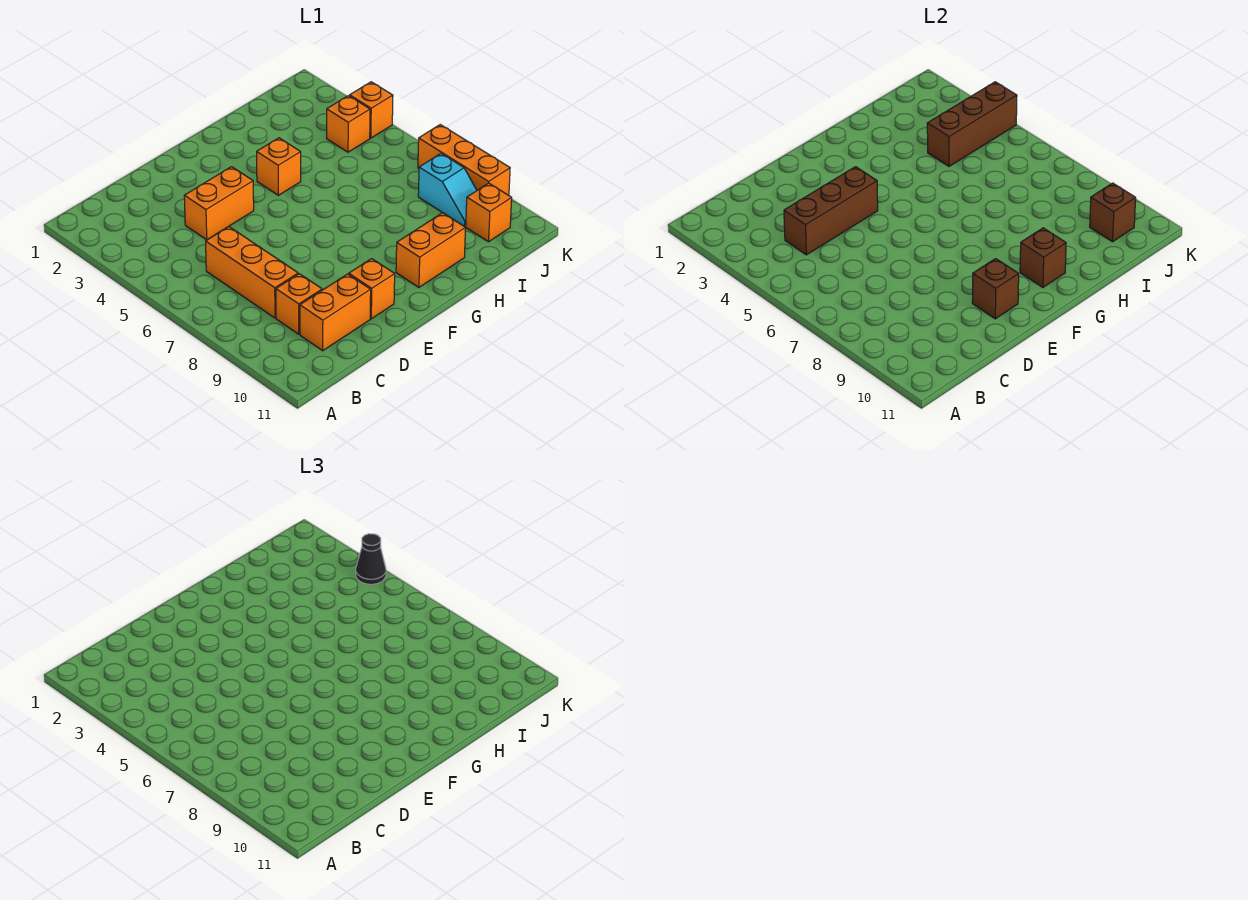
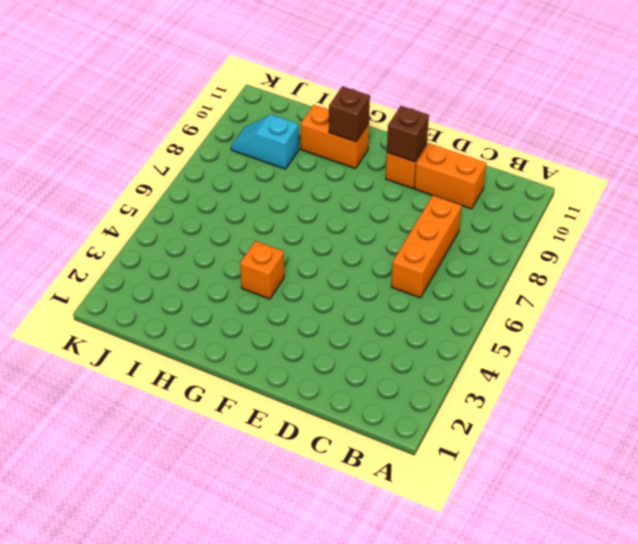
cyan slope I9:J9 level 1 top I -> cyan slope J8:J9 level 1 top 8
none -> orange brick C9 level 1
none -> orange brick D4:E4 level 1
none -> orange brick J4 level 1

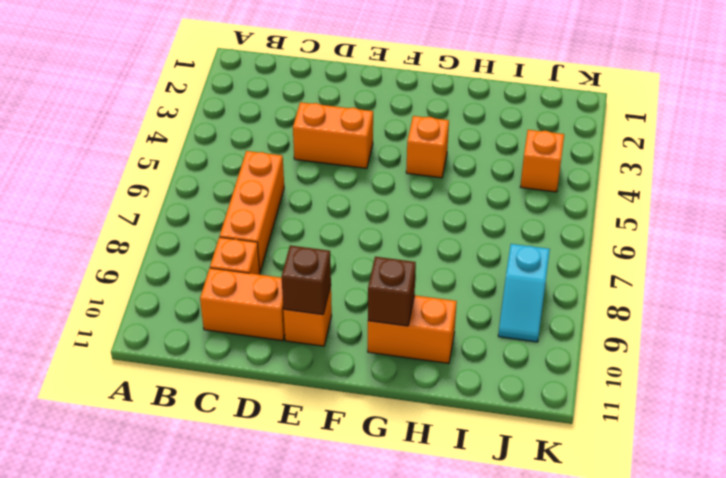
none -> orange brick J10 level 1
none -> orange brick K4 level 1
none -> orange brick K7:K9 level 1

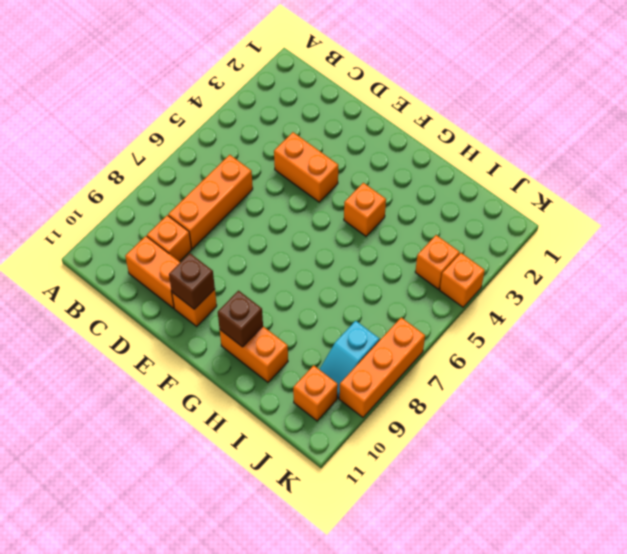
none -> brown brick C4:E4 level 2
none -> brown brick I4:K4 level 2
none -> brown brick J10 level 2

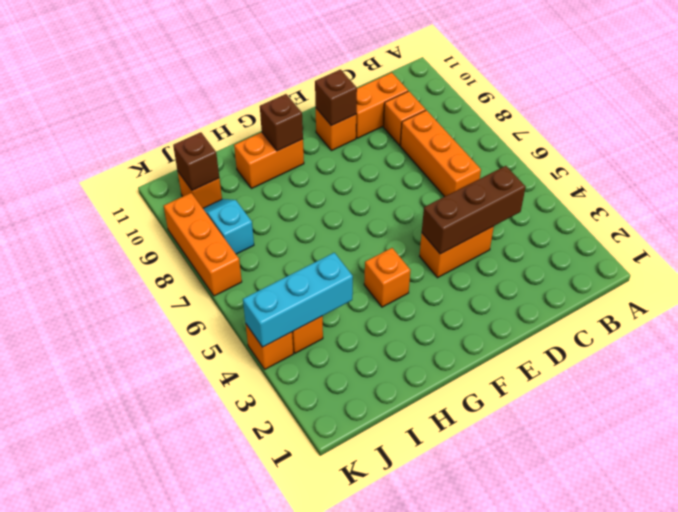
cyan brick I4:K4 level 2 -> brown brick I4:K4 level 2
none -> black cone K4 level 3

